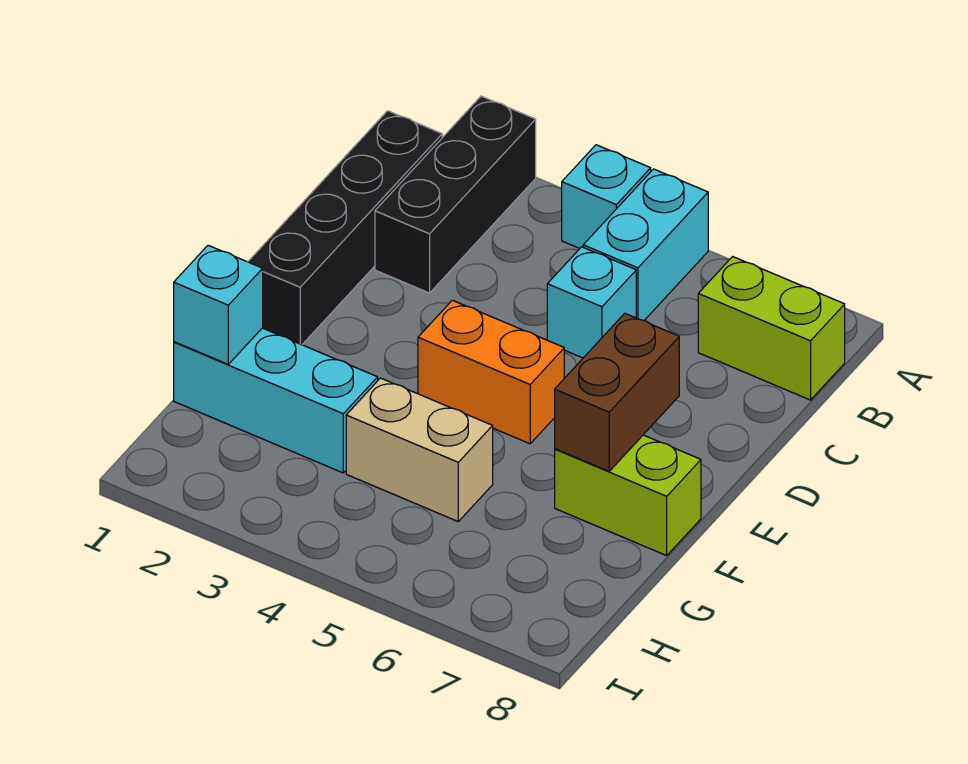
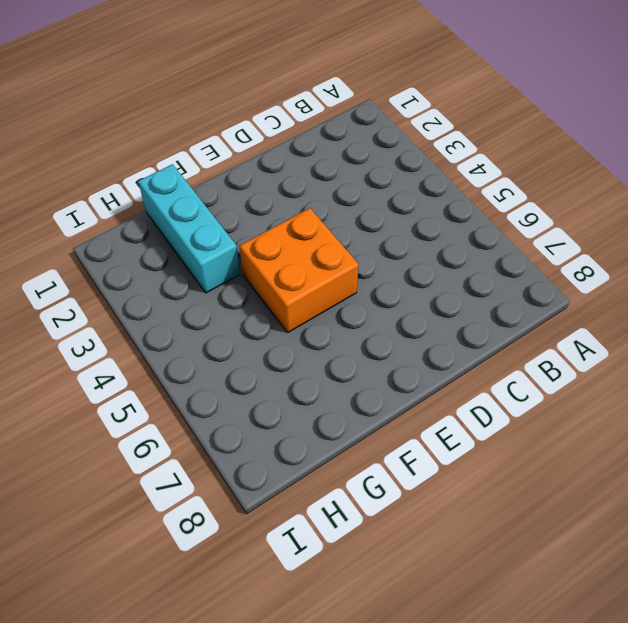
orange brick E4:F5 level 1 -> orange brick E4:E5 level 1
none -> black brick A2:C2 level 1
none -> cyan brick A4 level 1
none -> cyan brick A5:B5 level 1

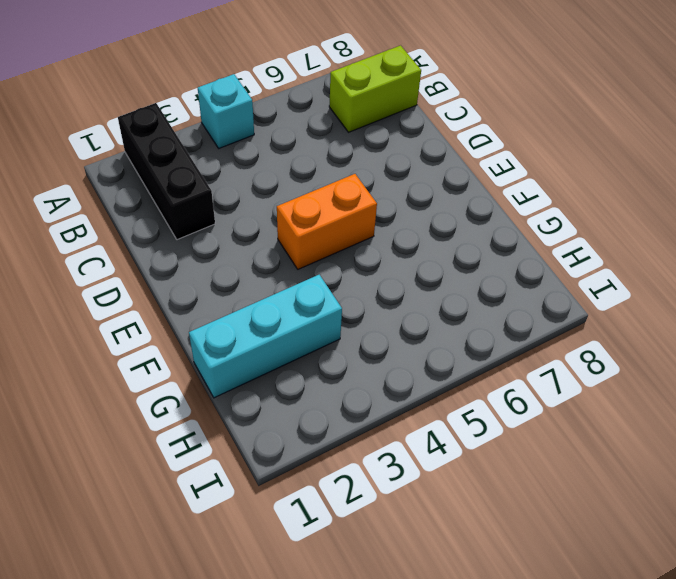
none -> cyan brick A5:B5 level 1
none -> black brick B1:E1 level 1
none -> cyan brick C5 level 1

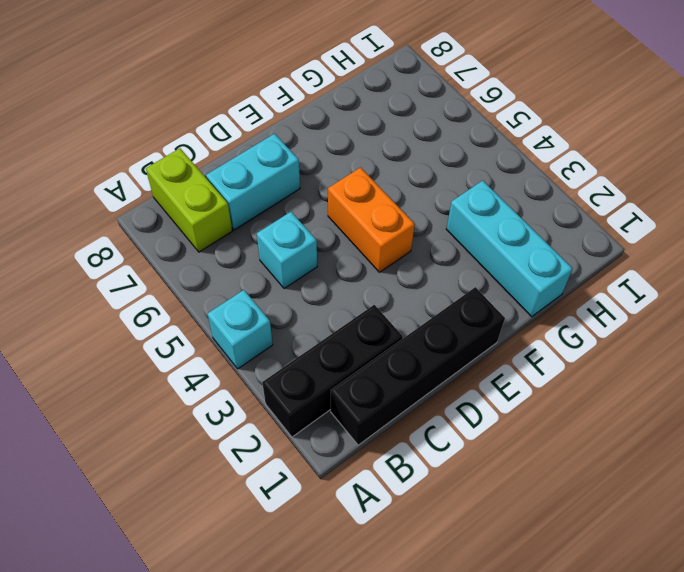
cyan brick C7:D7 level 1 -> cyan brick A5:B5 level 1
none -> lime brick F7:F8 level 1
none -> tan brick G4:G5 level 1
none -> brown brick E7:F7 level 2

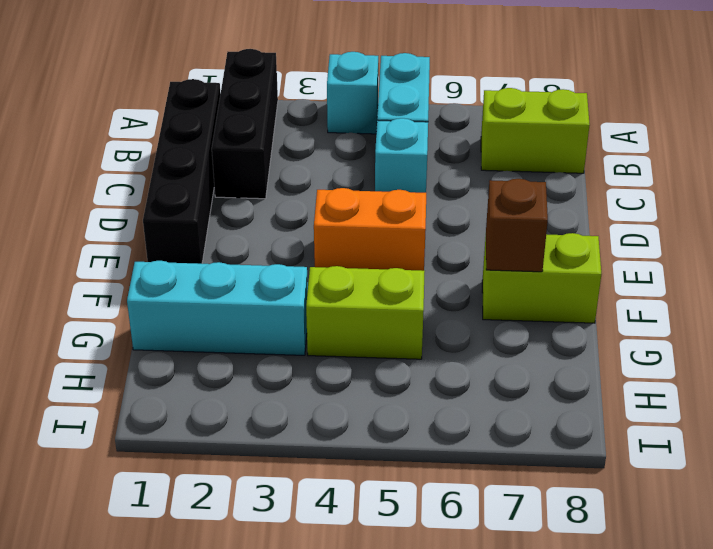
brown brick F7 level 2 -> brown brick E7:F7 level 2
lime brick G4:G5 level 1 -> tan brick G4:G5 level 1
none -> cyan brick G1 level 2

